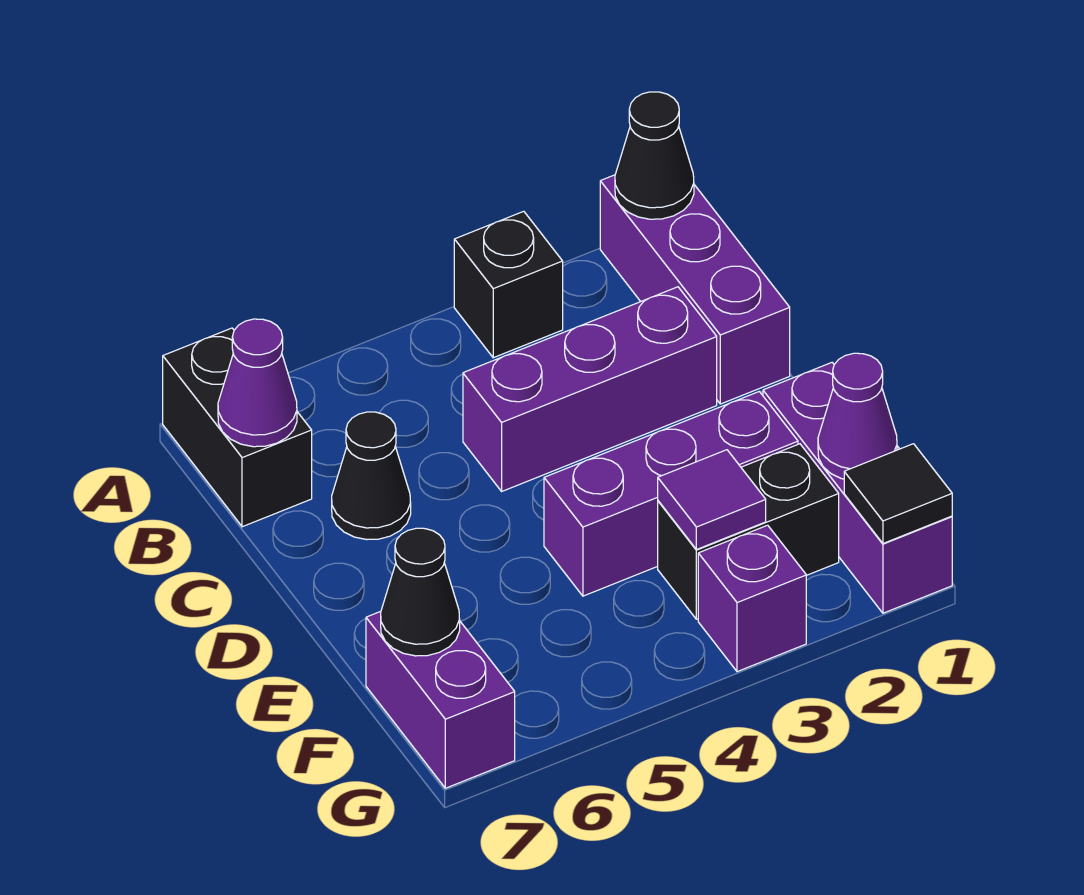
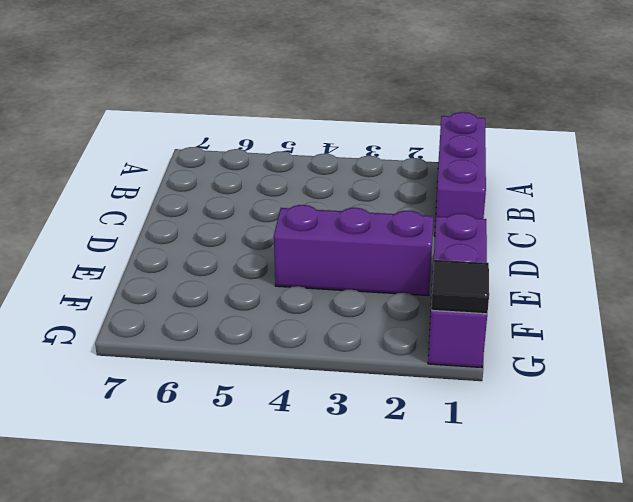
none -> black brick A3 level 1
none -> black brick A7:B7 level 1
none -> purple brick C2:C4 level 1

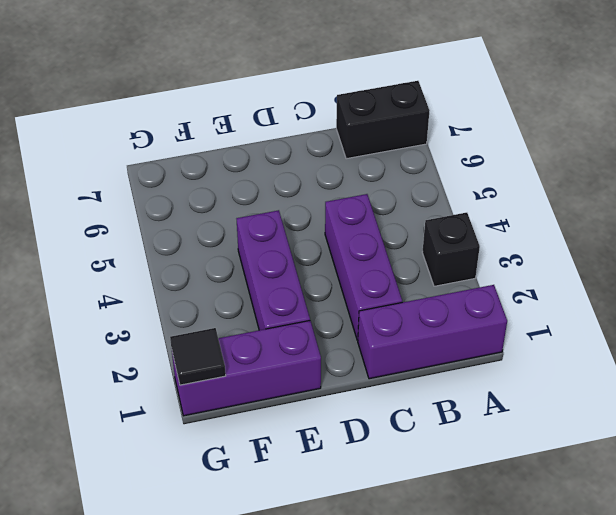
none -> black cone C6 level 1
none -> black brick F2:F3 level 1
none -> purple brick F7:G7 level 1

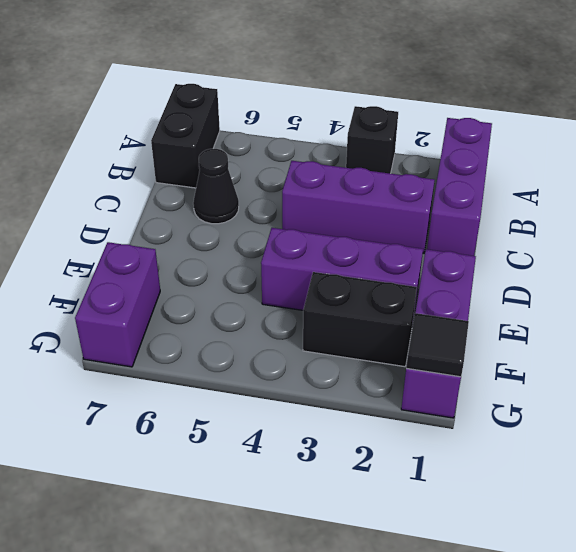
none -> purple brick G3 level 1
none -> black cone A1 level 2
none -> purple cone B7 level 2

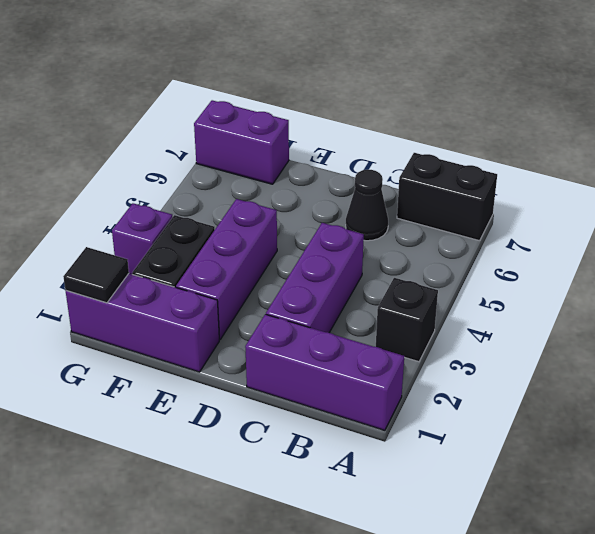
none -> black cone A1 level 2
none -> purple cone B7 level 2
none -> purple cone F1 level 2

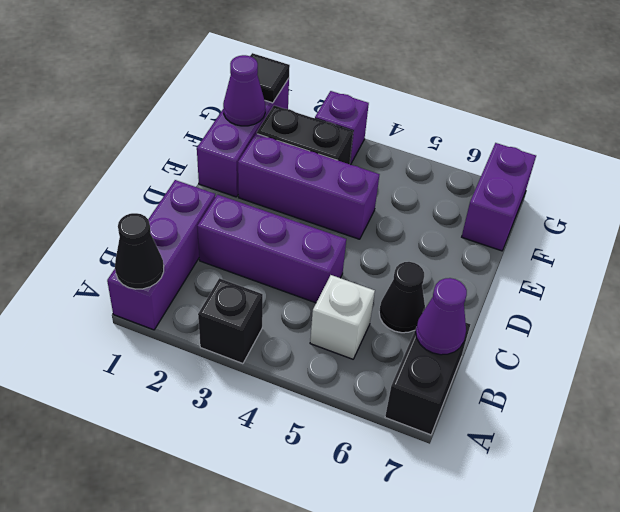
white brick B5 level 1 -> none
none -> purple tile F3 level 2
none -> black cone F7 level 2

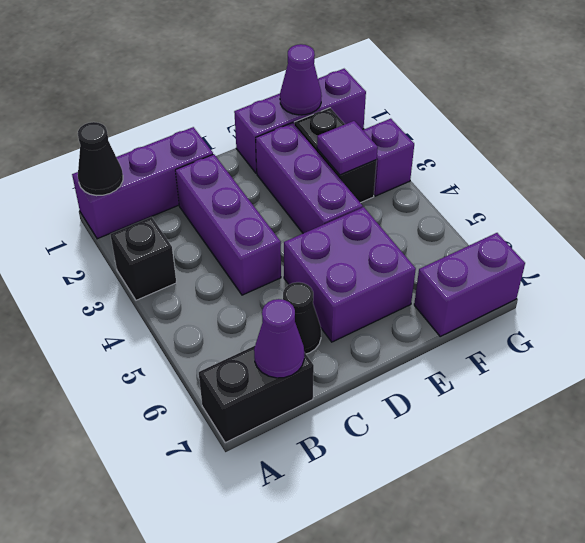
purple brick D5:E6 level 1 -> none
none -> black cone F7 level 2
none -> black tile G1 level 2

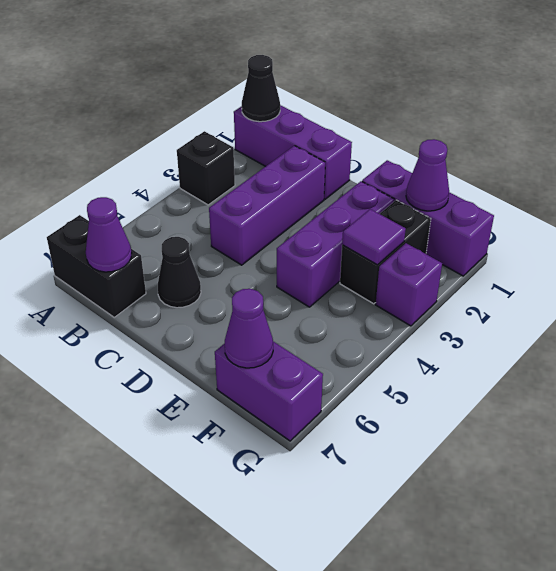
purple cone F7 level 2 -> black cone F7 level 2
none -> black tile G1 level 2

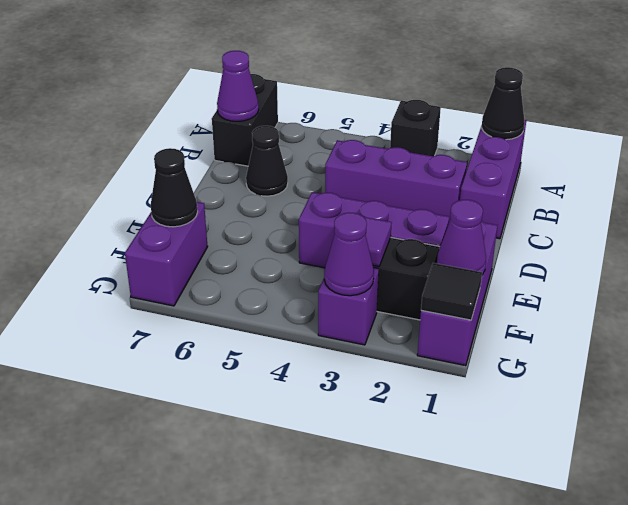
purple cone G3 level 2 -> none

